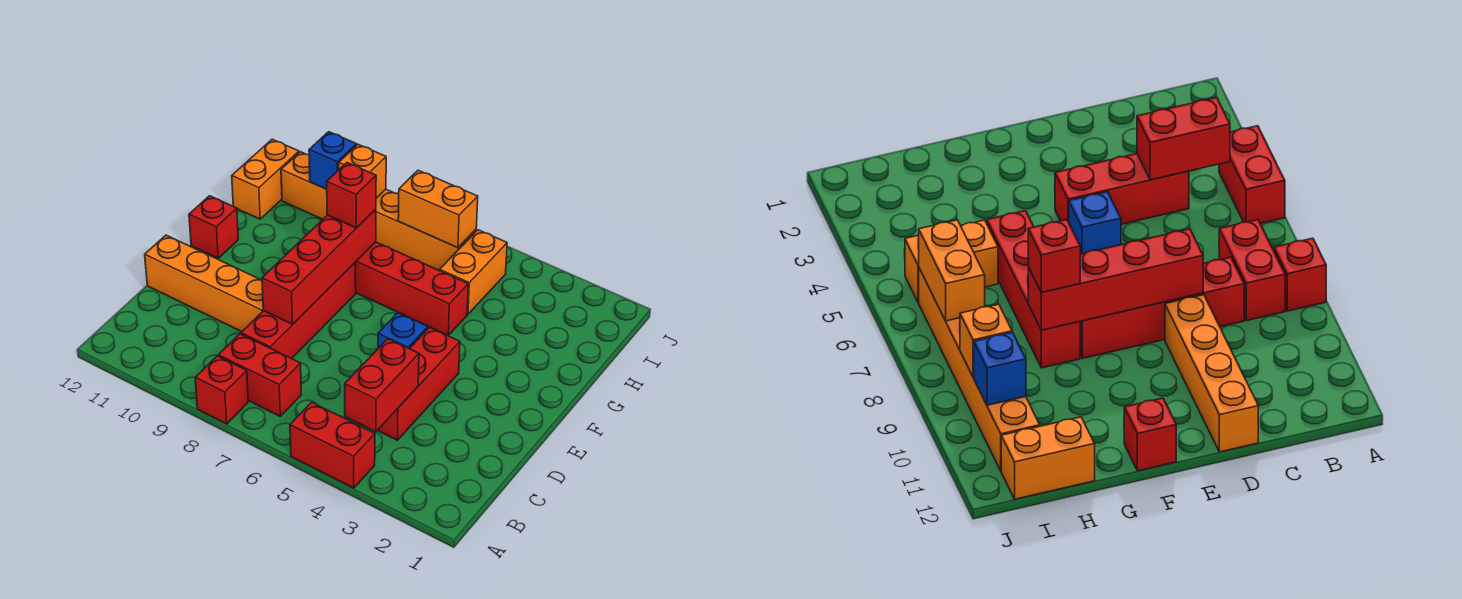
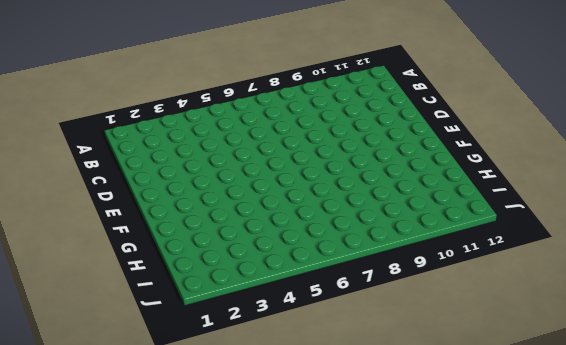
none -> red brick A4:A5 level 1
none -> red brick A8 level 1
none -> red brick B7:B8 level 1

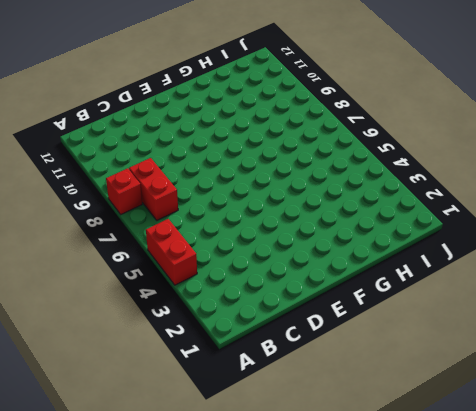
none -> red brick C4:E4 level 1
none -> red brick C8:F8 level 1
none -> orange brick D9:D12 level 1

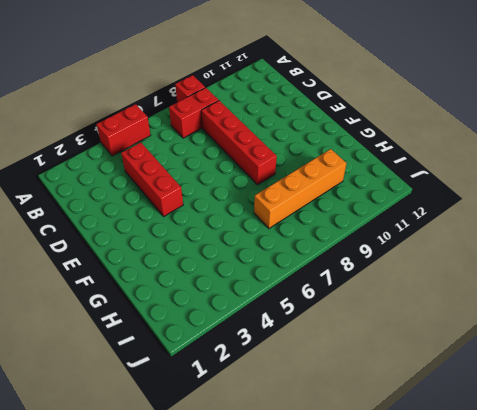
orange brick H7:H10 level 1 -> orange brick D9:D12 level 1
none -> blue brick E5 level 1
none -> red brick F12 level 1
none -> red brick G5:G8 level 1

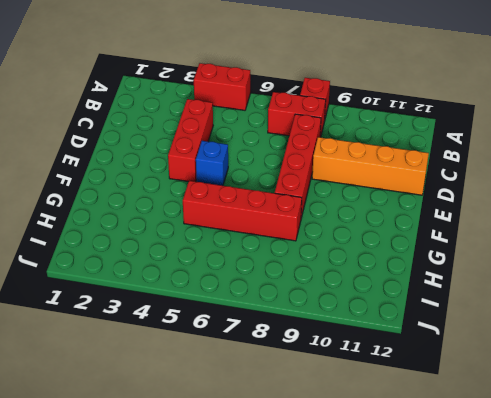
none -> red brick F12 level 1
none -> orange brick H5:I5 level 1
none -> orange brick H12:I12 level 1

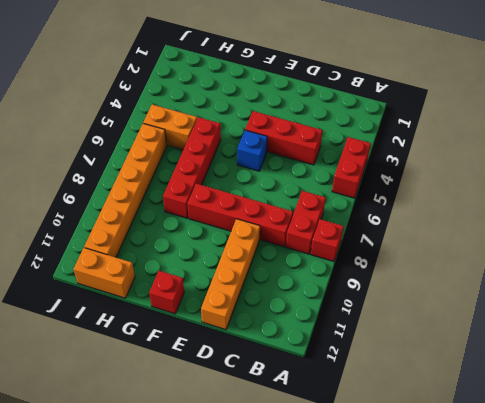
none -> red brick B4:C4 level 2
none -> red brick D8:G8 level 2
none -> orange brick I6:I7 level 2

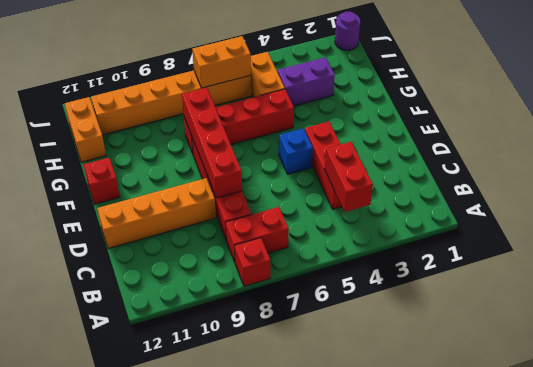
purple brick H3:H4 level 1 -> none
purple round brick J1 level 1 -> none
none -> red brick A4:A5 level 1
none -> orange brick I9 level 2
none -> blue brick I10 level 2

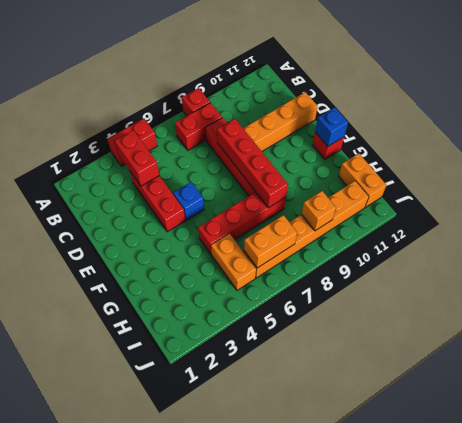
blue brick F12 level 2 -> blue brick I10 level 2
none -> red brick G8 level 3

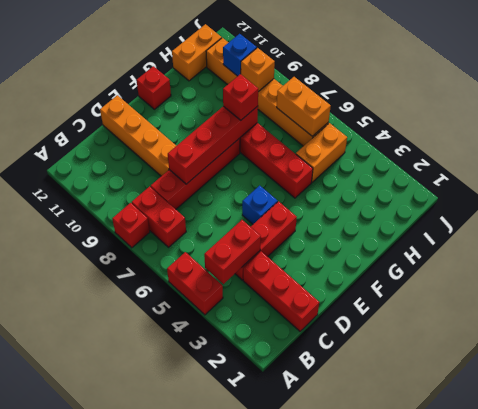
red brick C1:C3 level 1 -> none

